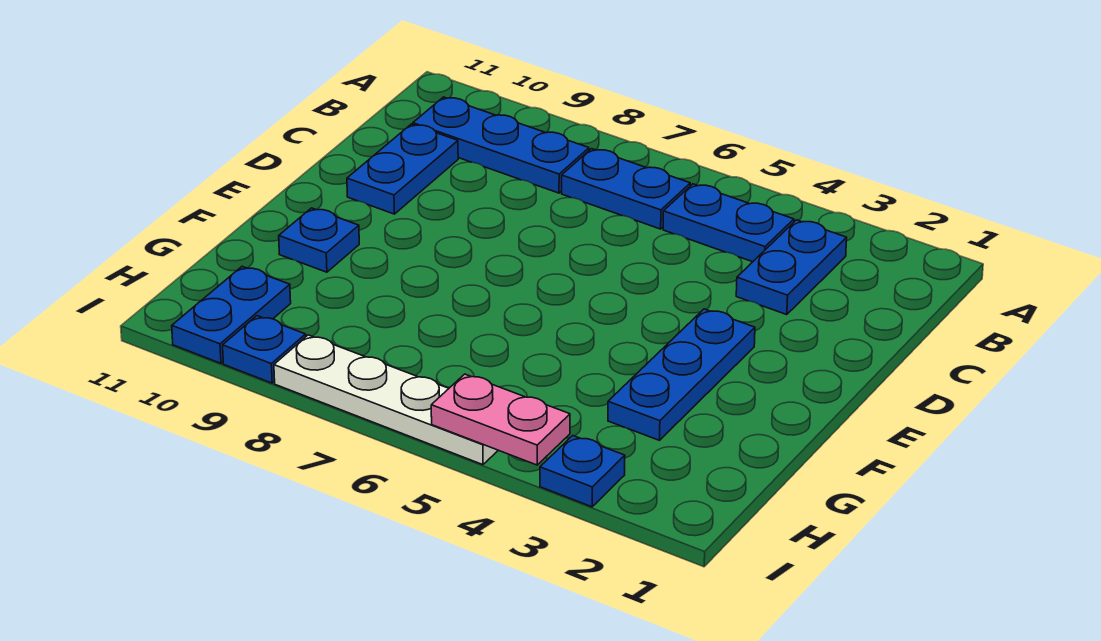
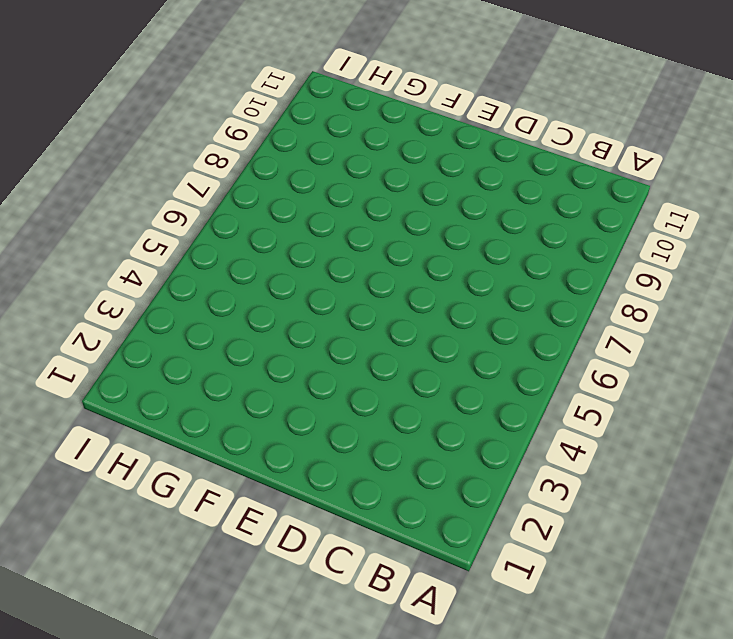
none -> blue plate B3:C3 level 1
none -> blue plate B4:B5 level 1
none -> blue plate B6:B7 level 1

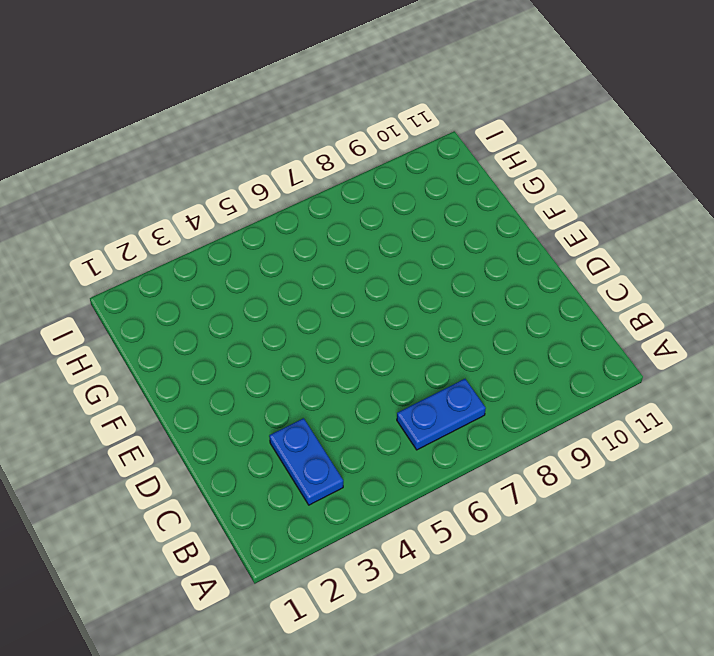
none -> blue plate B4:B5 level 1
none -> blue plate B8:B10 level 1
none -> blue plate C10:D10 level 1

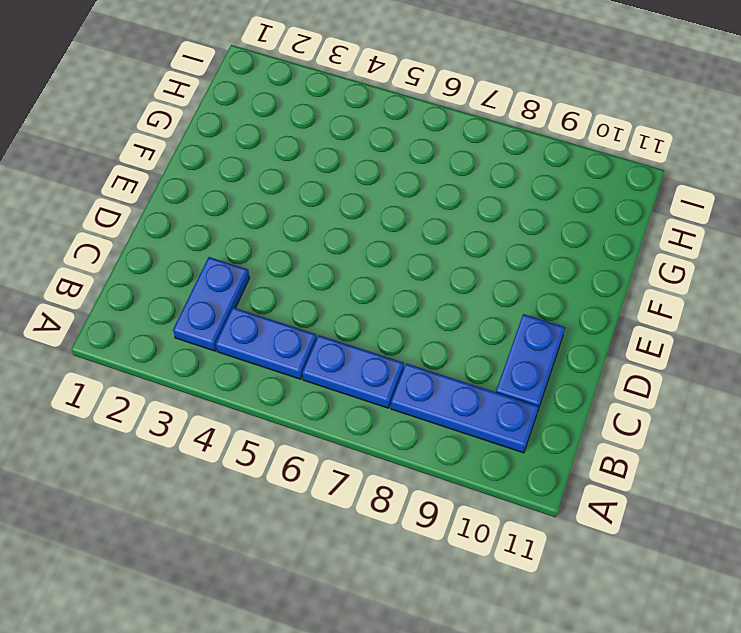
none -> blue plate E3:G3 level 1
none -> blue plate F10 level 1
none -> blue plate H10:I10 level 1

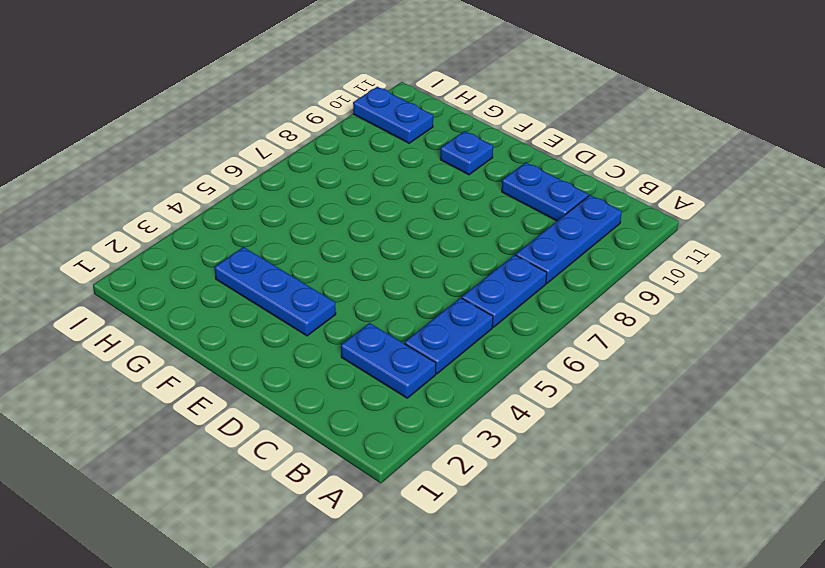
none -> blue plate I3 level 1
none -> white plate I5:I8 level 1
none -> blue plate I9 level 1

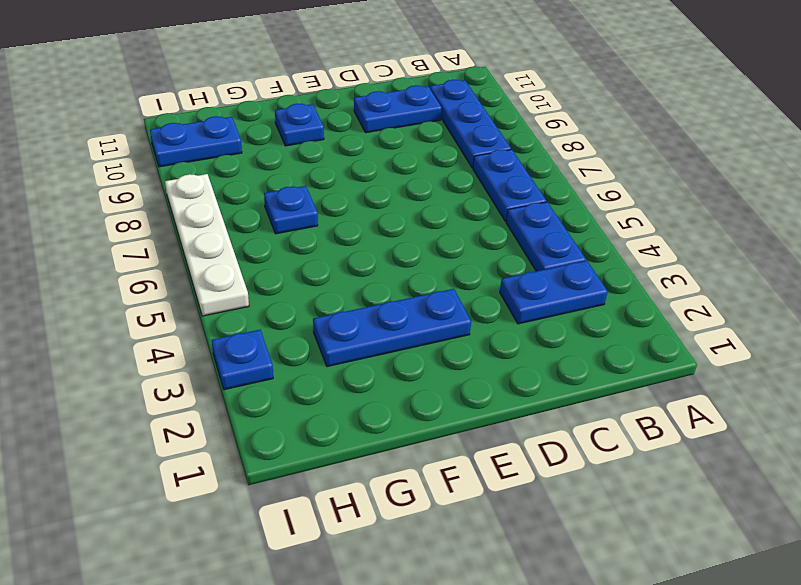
blue plate G7 level 1 -> blue plate I9 level 1
none -> pink plate I4:I5 level 2

